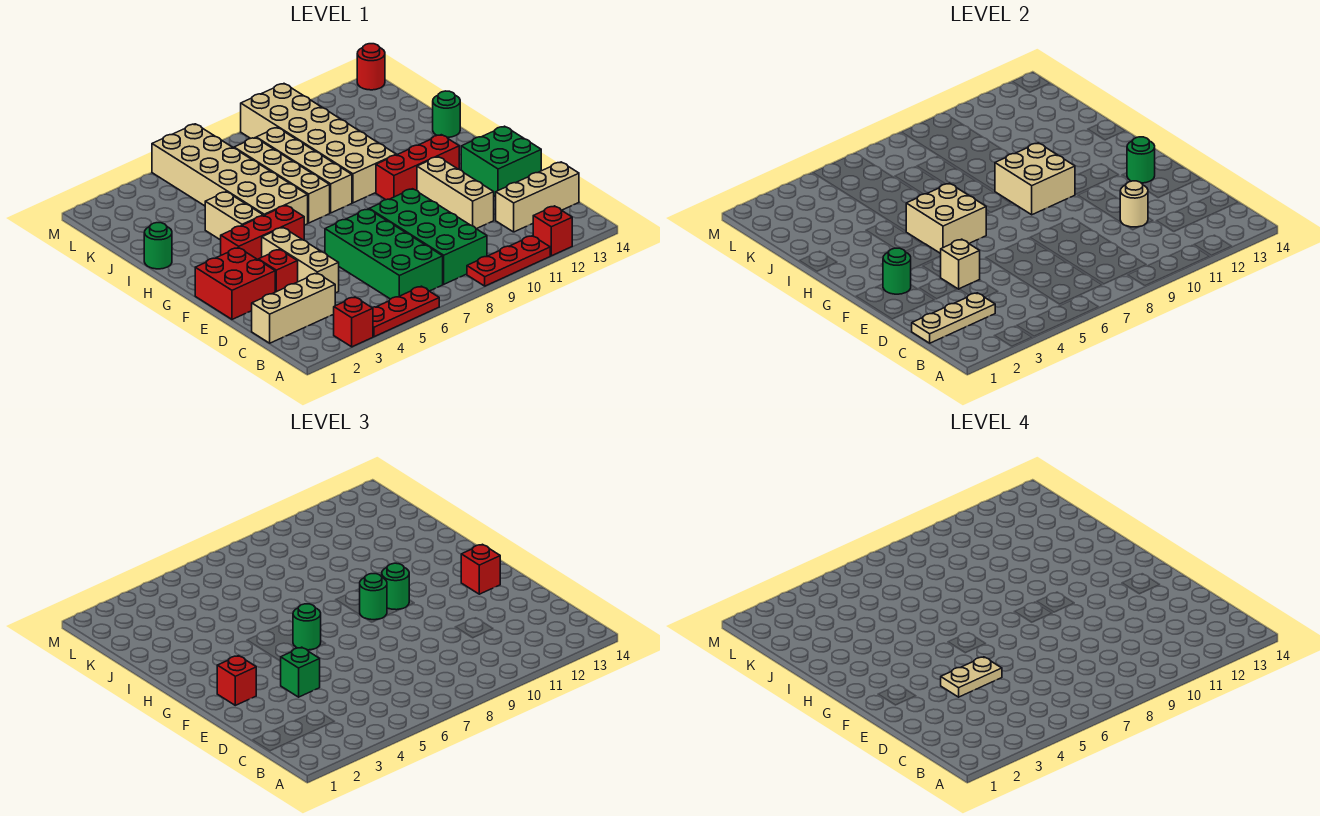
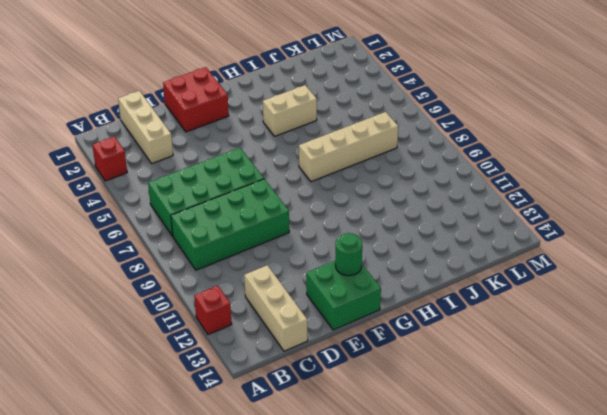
none -> red plate A4:A6 level 1
none -> red plate A9:A11 level 1
none -> tan brick D4:F4 level 1
none -> tan brick D11:F11 level 1

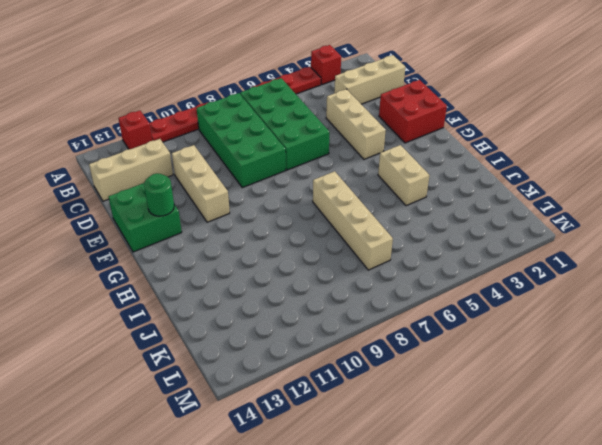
none -> red brick E3 level 1
none -> red brick G3:G5 level 1
none -> red brick G10:G12 level 1
none -> tan brick H5:M6 level 1

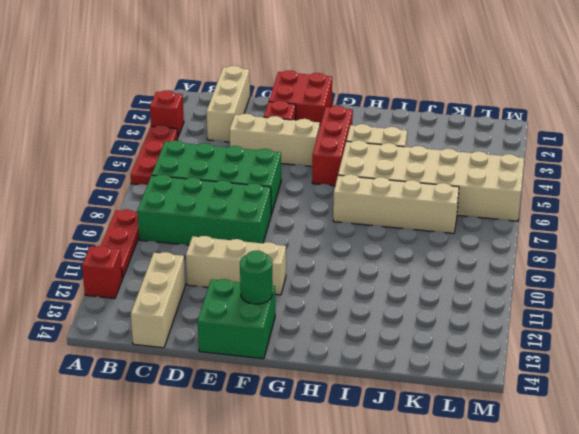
none -> red brick G10:G12 level 1
none -> tan brick H8:K8 level 1
none -> tan brick H9:M10 level 1
none -> green round brick I1 level 1

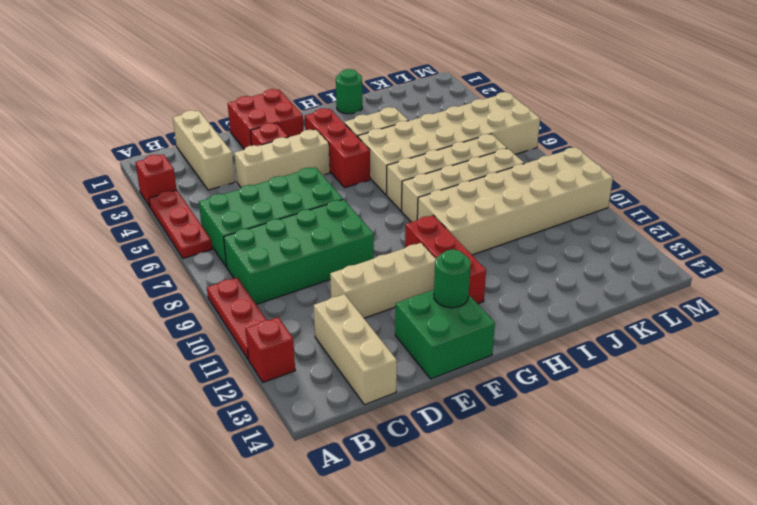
none -> green round brick I14 level 1
none -> red round brick M14 level 1
none -> tan plate C1:C3 level 2
none -> tan round brick D11 level 2

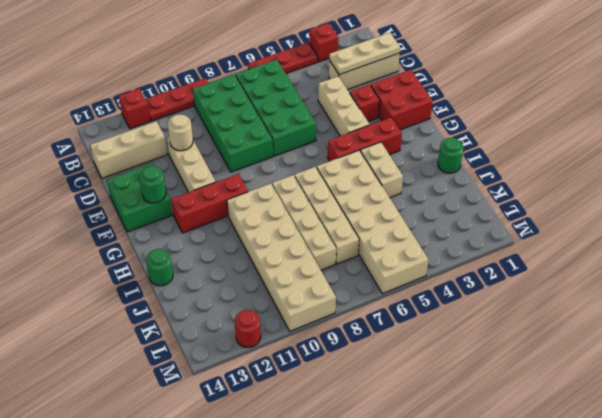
red round brick M12 level 1 -> red round brick M14 level 1
none -> tan brick E4 level 2
none -> green round brick F2 level 2
none -> tan brick G5:H6 level 2
none -> tan brick G9:H10 level 2

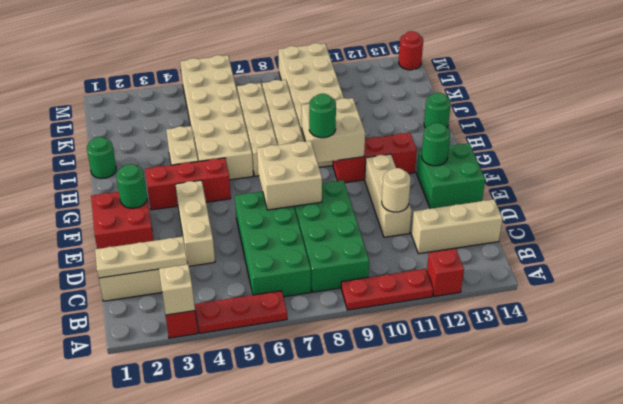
tan brick A3 level 2 -> tan brick E4 level 2
tan brick E7:F8 level 2 -> tan brick G5:H6 level 2
none -> red brick E3 level 1
none -> green brick E4 level 3
none -> red brick F2 level 3
none -> red brick F13 level 3

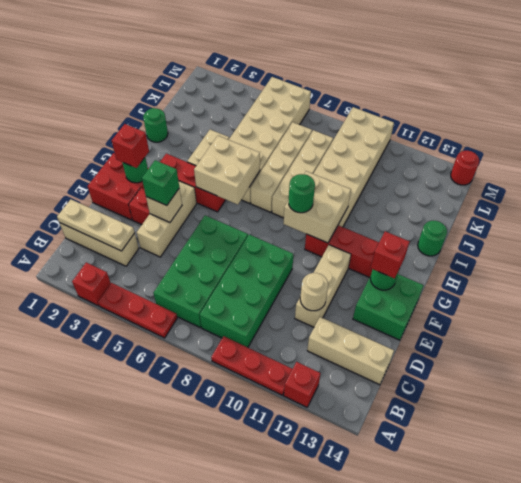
none -> green round brick G6 level 3
none -> green round brick G10 level 3
none -> tan plate E4:E5 level 4

